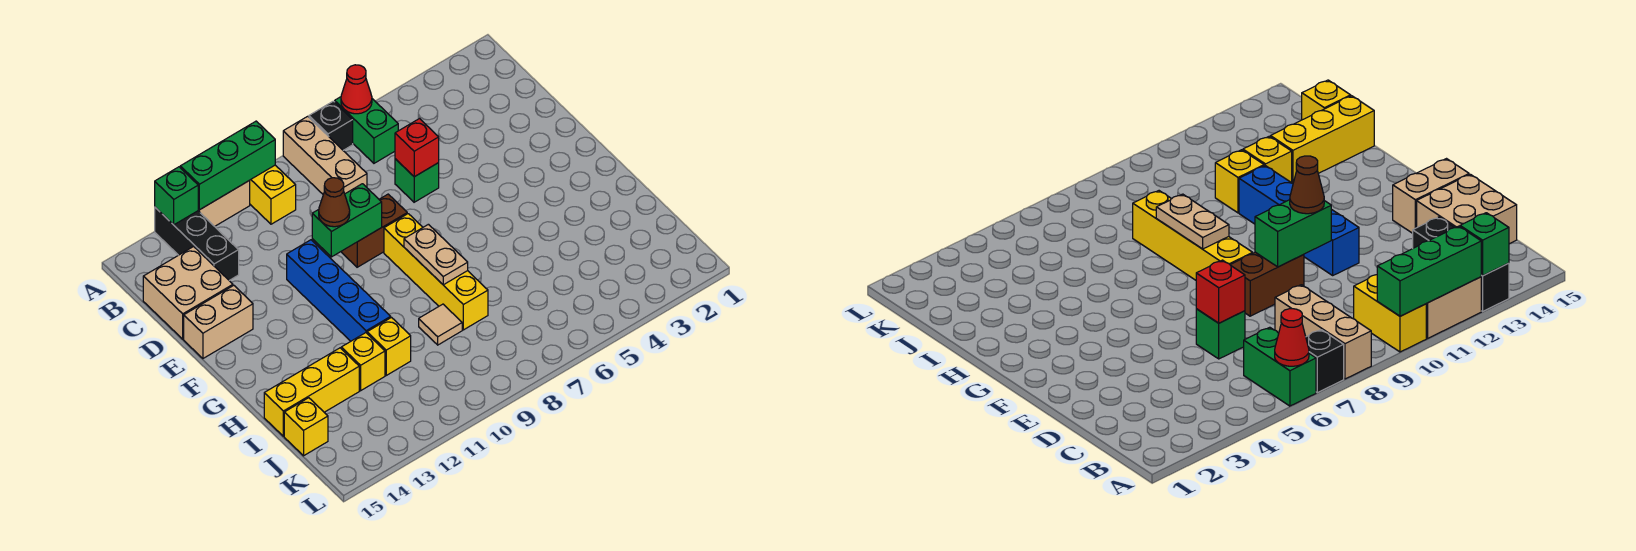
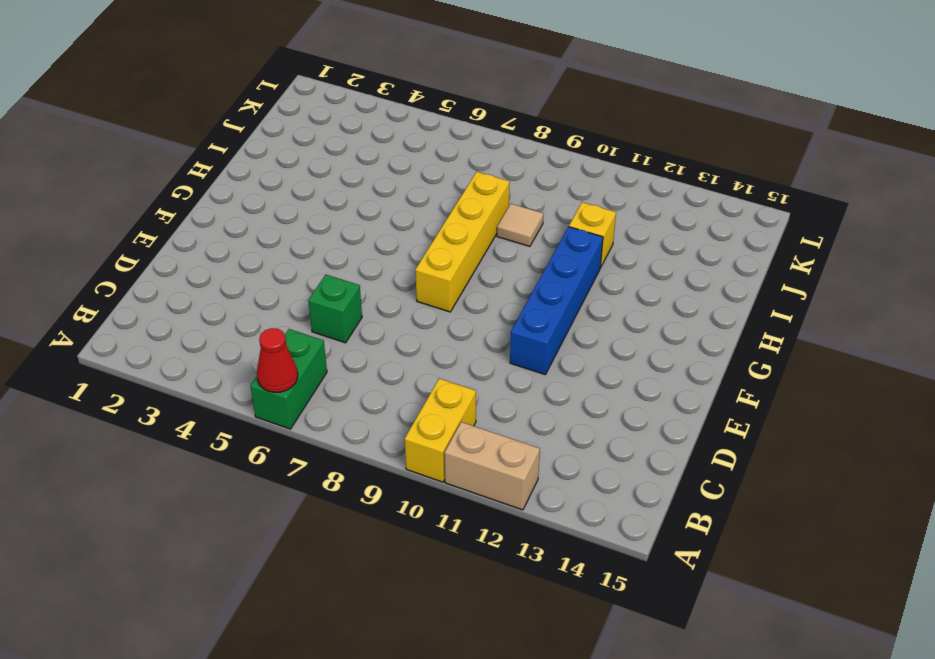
none -> black brick A7 level 1
none -> tan brick A8:C8 level 1
none -> black brick A13:C13 level 1

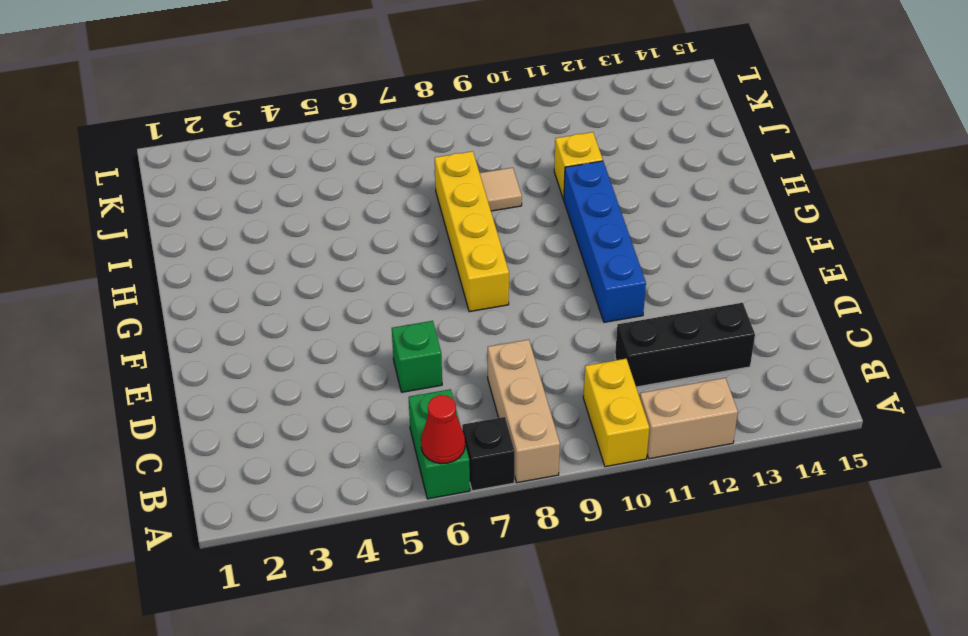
black brick C11:C13 level 1 -> black brick A13:C13 level 1
none -> tan brick C14:D15 level 1
none -> brown brick E8:E9 level 1
none -> tan brick E14:E15 level 1

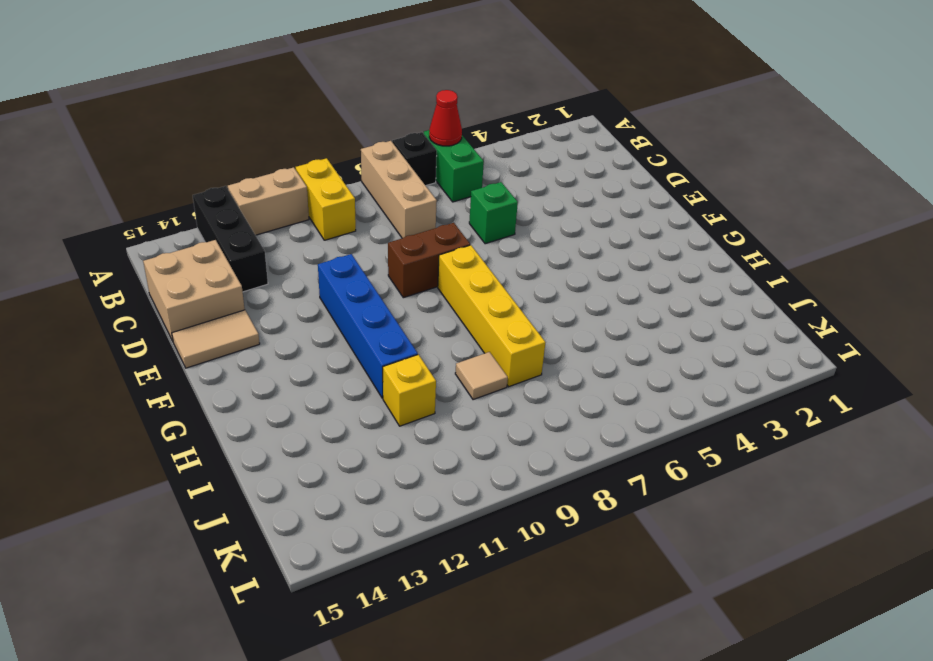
tan tile E14:E15 level 1 -> tan brick E14:E15 level 1
none -> yellow brick I12 level 1
none -> yellow brick I13:I15 level 1
none -> yellow brick J15 level 1

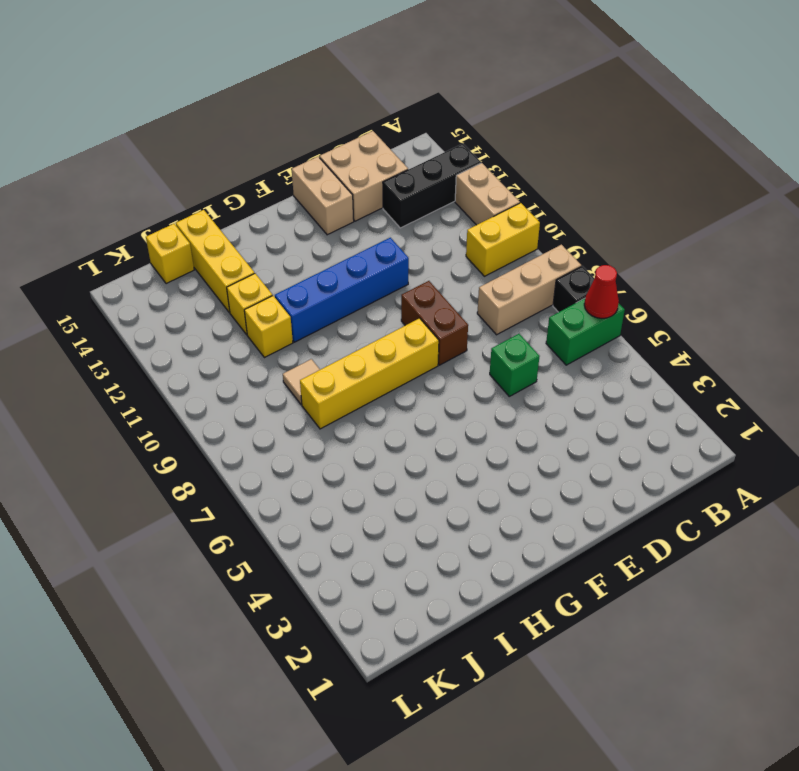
none -> green brick A10:A12 level 2
none -> green brick A13 level 2
none -> red brick D6 level 2

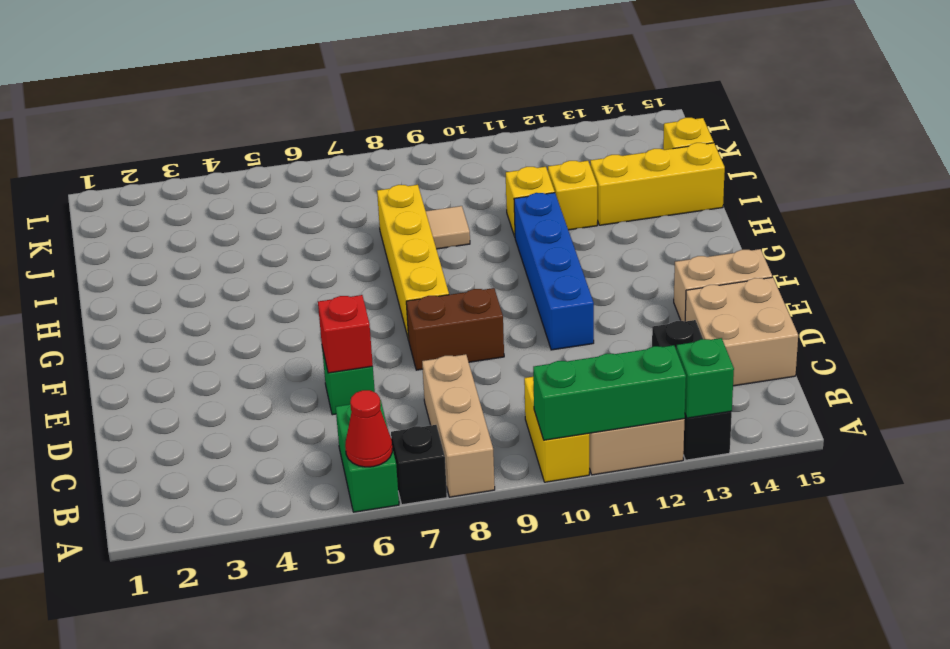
none -> green brick E9:E10 level 2
none -> tan plate G8:H8 level 2
none -> brown cone E10 level 3

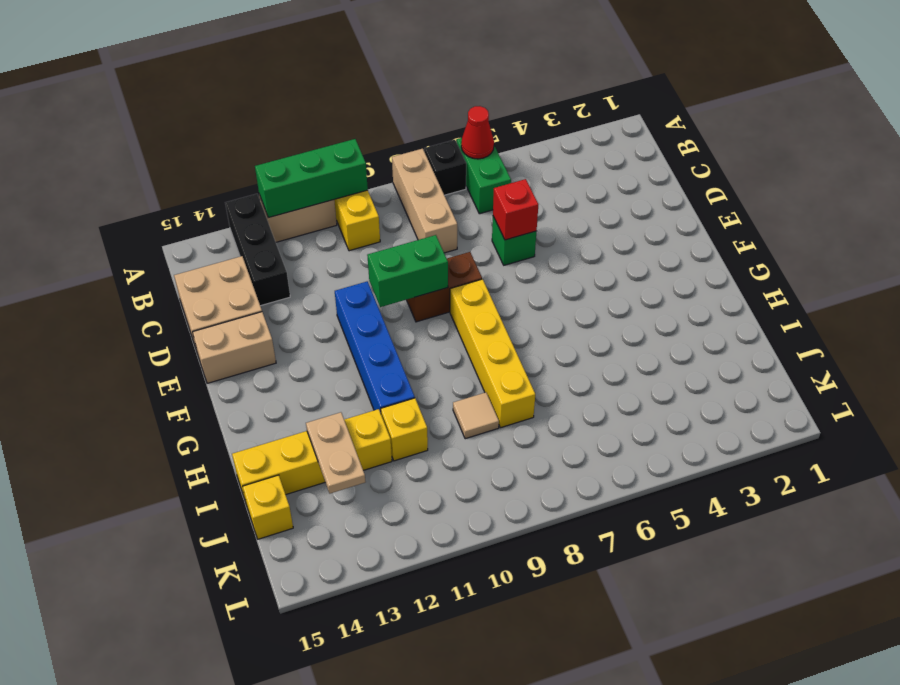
tan plate I13:J13 level 2 -> tan plate G8:H8 level 2
none -> green brick A13 level 2
none -> brown cone E10 level 3

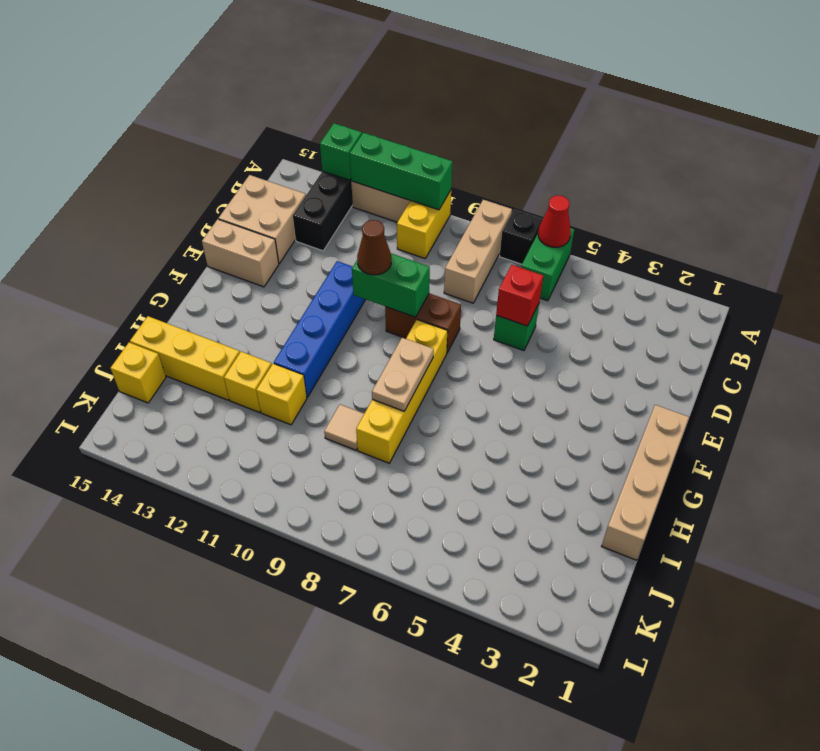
tan brick F1:I1 level 1 -> none

